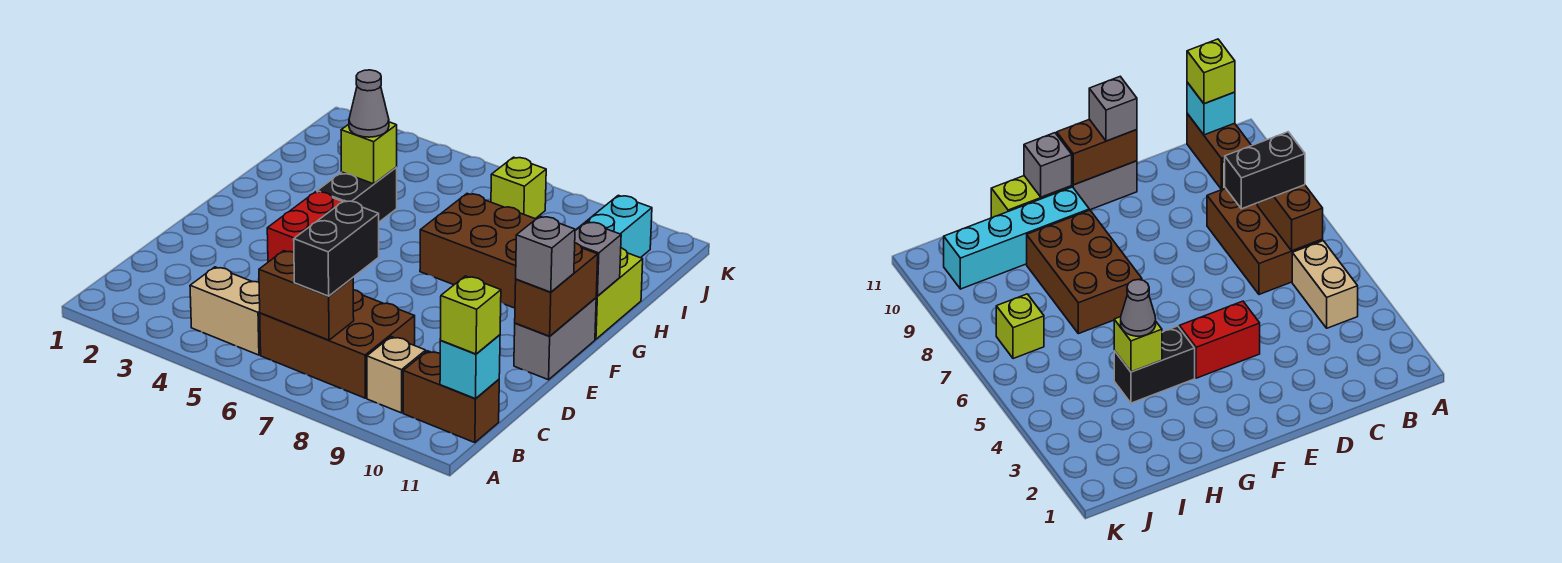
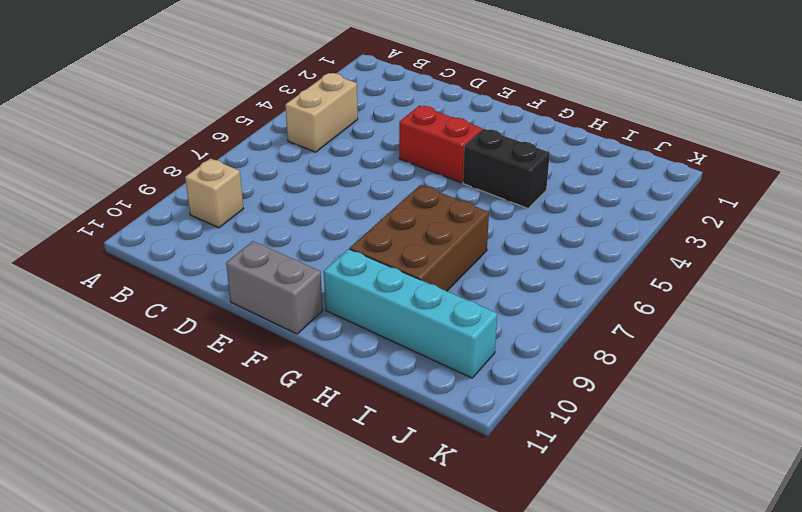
none -> brown brick B6:C8 level 1
none -> brown brick B10:B11 level 1
none -> lime brick G11:H11 level 1

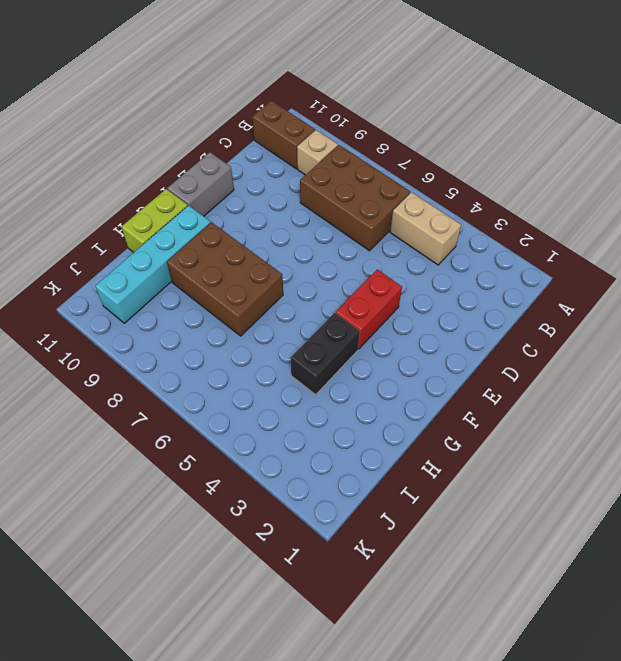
none -> lime brick J7 level 1
none -> brown brick B6:B7 level 2
none -> cyan brick B11 level 2

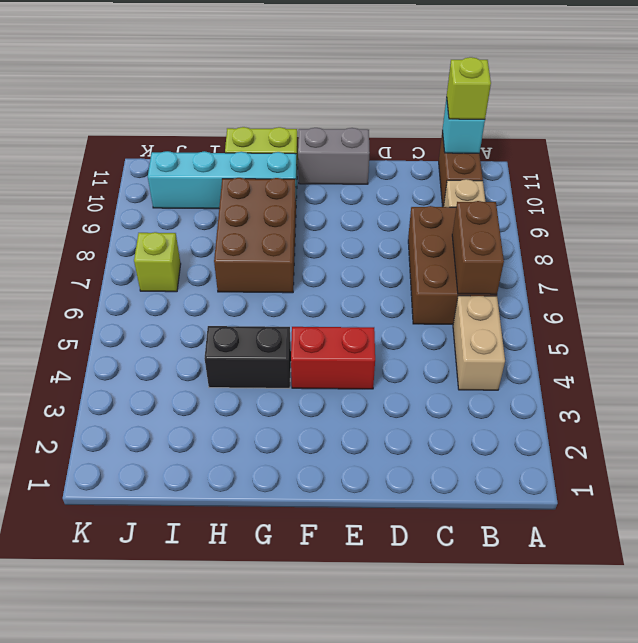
none -> brown brick E11:F11 level 2
none -> grey brick G11 level 2
none -> lime brick H4 level 2

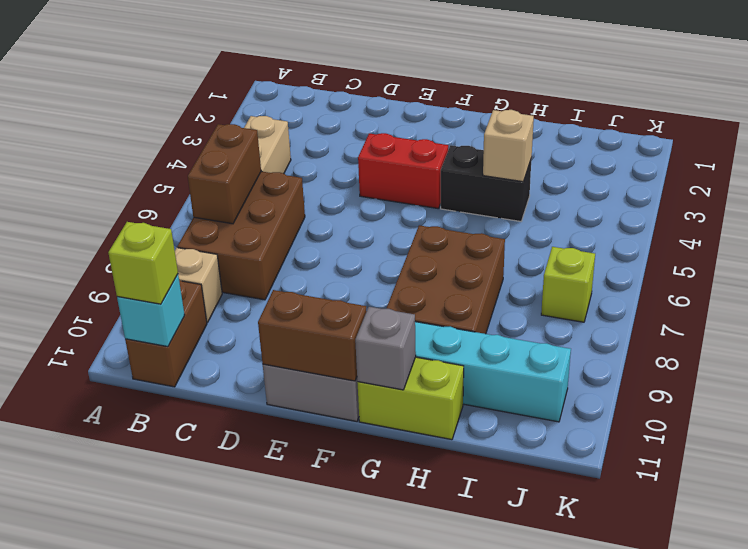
tan brick H4 level 2 -> lime brick H4 level 2
none -> black brick B7:C7 level 3
none -> grey brick E11 level 3
none -> grey cone H4 level 3

